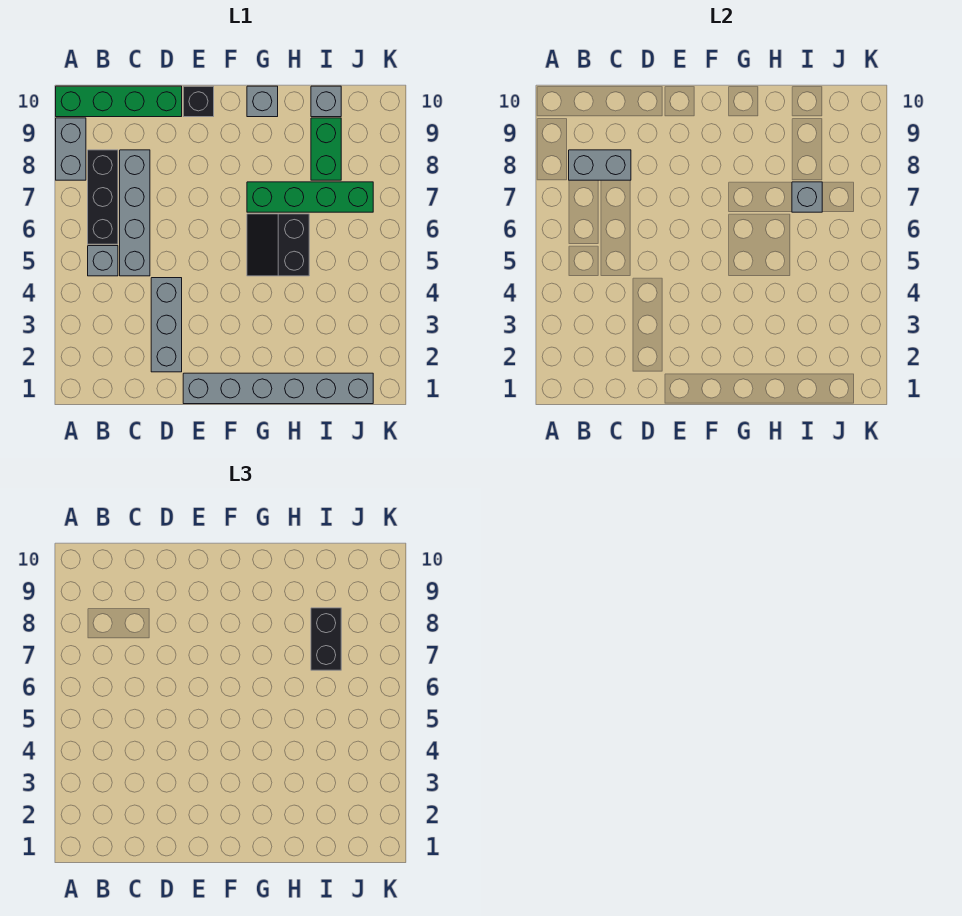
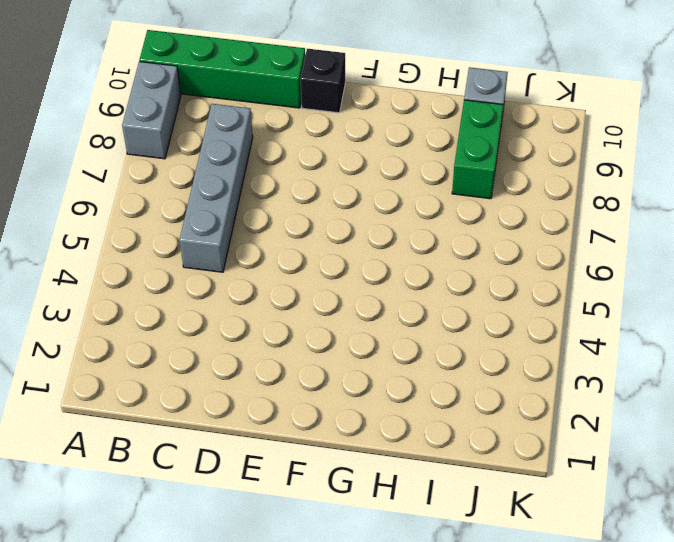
none -> grey brick B5 level 1
none -> black brick B6:B8 level 1
none -> grey brick D2:D4 level 1

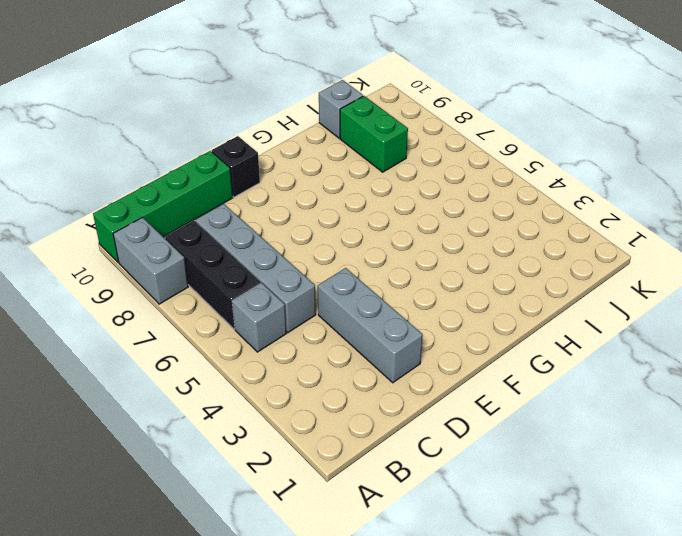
none -> grey brick E1:J1 level 1
none -> black slope G5:H6 level 1 top H
none -> green brick G7:J7 level 1

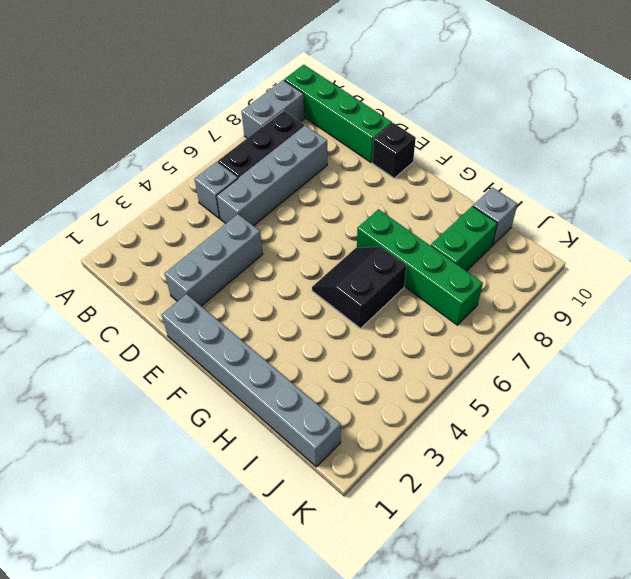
none -> grey brick G10 level 1
none -> grey brick B8:C8 level 2
none -> grey brick I7 level 2

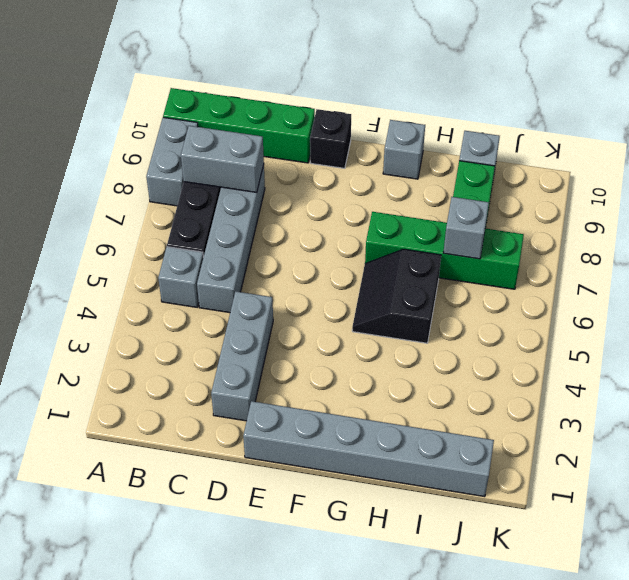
none -> black brick I7:I8 level 3

